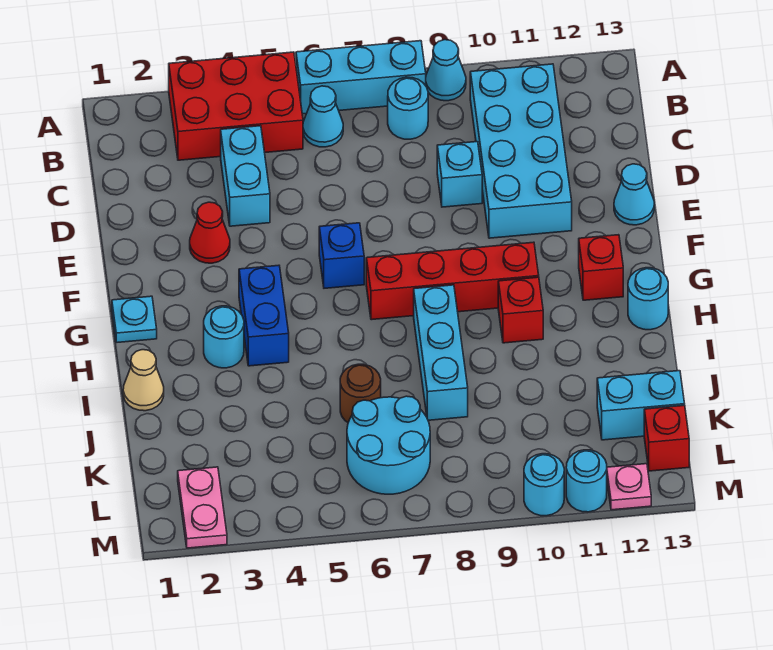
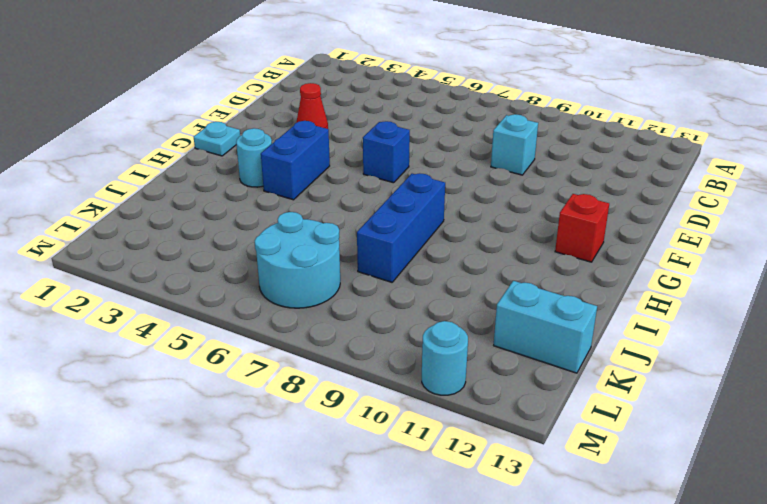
blue brick H8:J8 level 1 -> cyan brick H8:J8 level 1
none -> red brick A3:B5 level 1
none -> cyan brick A6:A8 level 1
none -> cyan cone A9 level 1

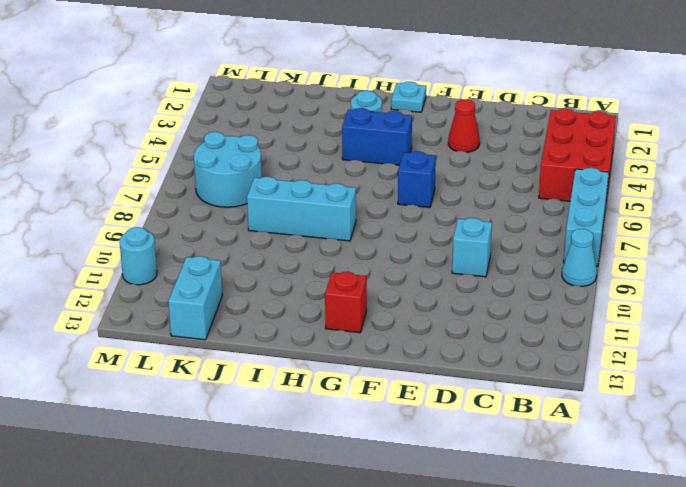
none -> cyan cone B6 level 1
none -> cyan round brick B8 level 1
none -> cyan brick B10:E11 level 1

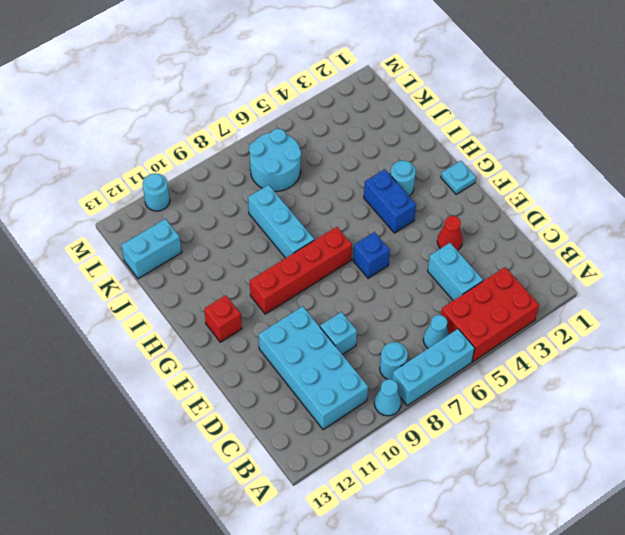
none -> cyan cone E13 level 1
none -> red brick H10 level 1
none -> cyan round brick H13 level 1

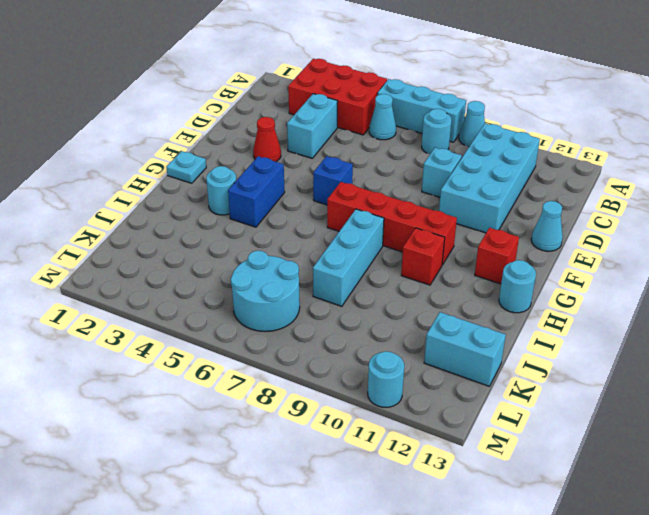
none -> tan cone I1 level 1
none -> brown round brick J6 level 1
none -> pink plate L2:M2 level 1

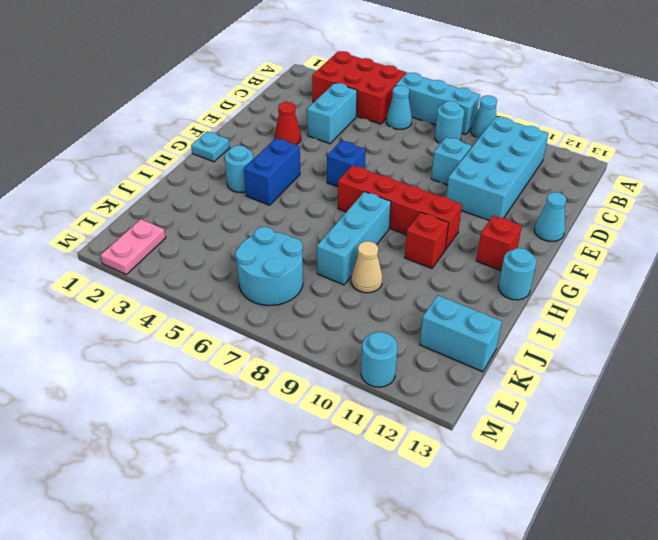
tan cone J9 level 1 -> tan cone I1 level 1
none -> brown round brick J6 level 1
none -> red brick L13 level 1
none -> cyan round brick M10 level 1

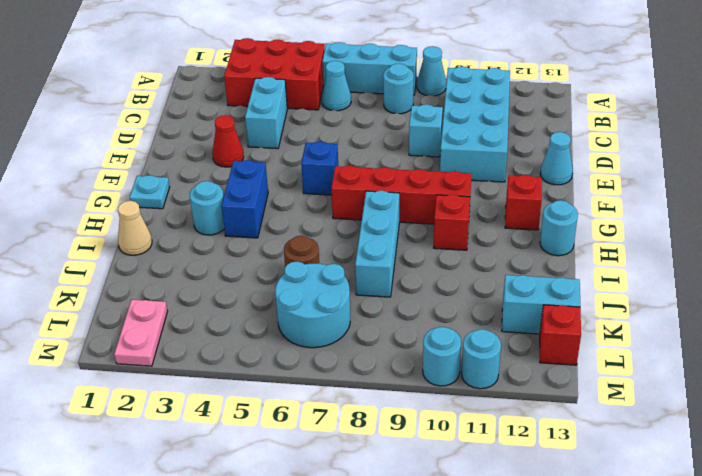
none -> pink plate M12 level 1

